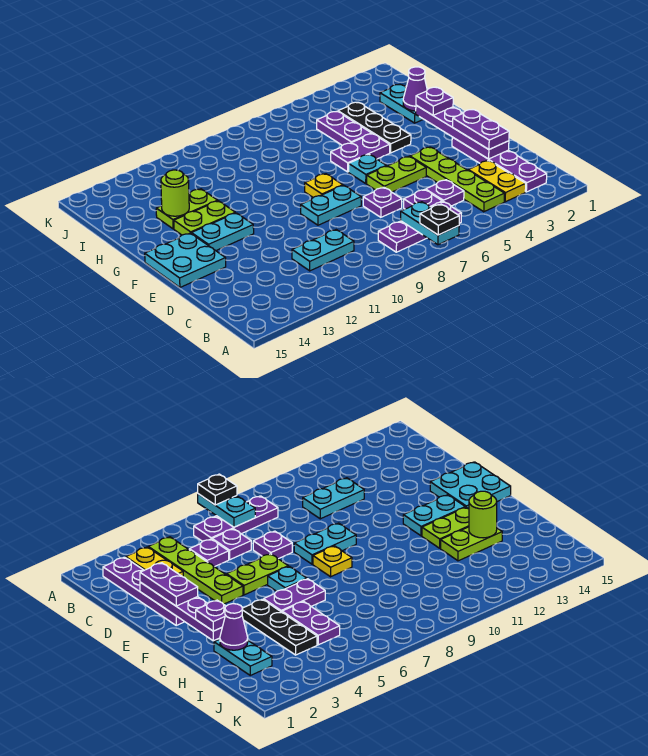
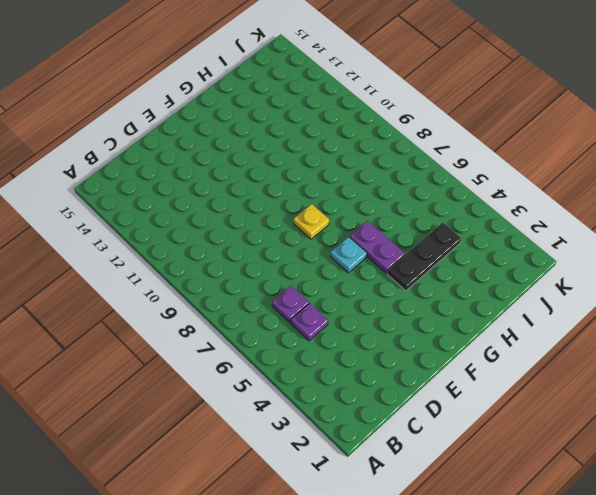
none -> purple plate B2:E2 level 1
none -> yellow plate B3:C3 level 1
none -> lime plate B4:E4 level 1

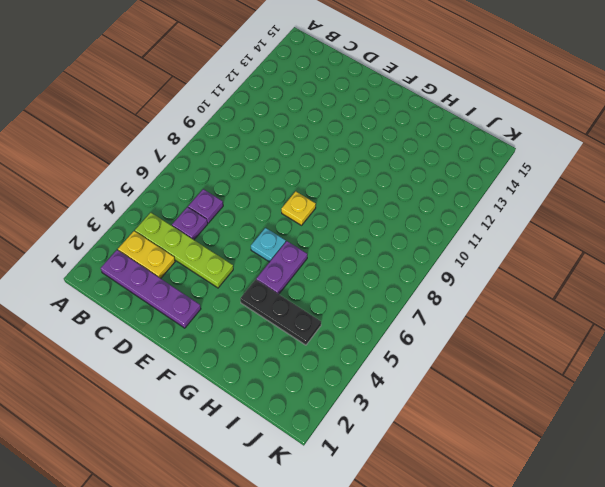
none -> purple plate B6:B8 level 1
none -> cyan plate C10:C11 level 1
none -> purple plate D7 level 1

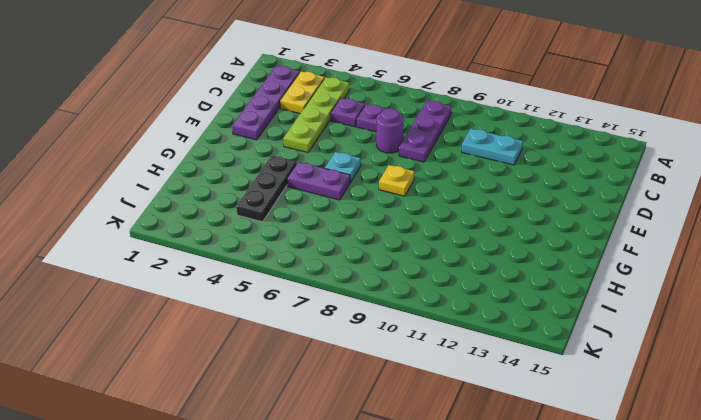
purple plate B8:D8 level 1 -> purple plate B6:B8 level 1
purple round brick D7 level 1 -> purple plate D7 level 1
none -> lime plate E5:E6 level 1
none -> cyan plate E8:E9 level 1
none -> cyan plate E14:F15 level 1

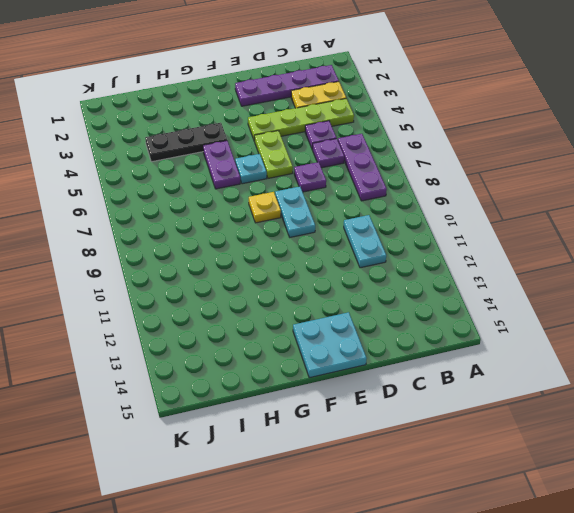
none -> cyan plate F12:F13 level 1
none -> lime plate G12:G13 level 1
none -> cyan plate H2:I2 level 1

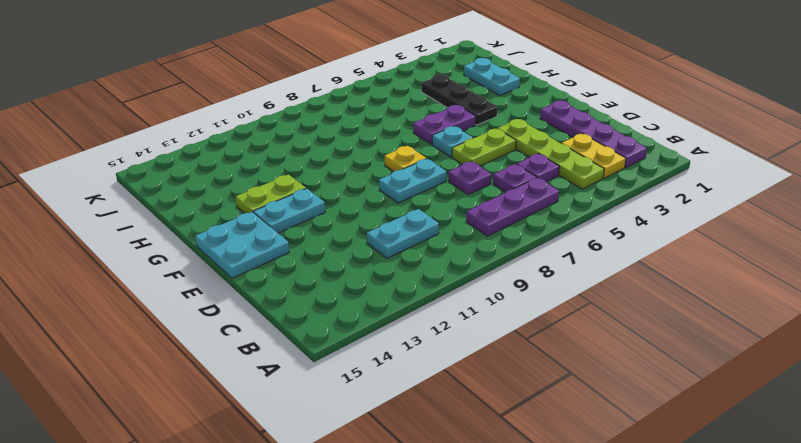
none -> purple plate H5:I5 level 1
none -> lime plate H12:H13 level 1
none -> cyan plate A7:B7 level 2

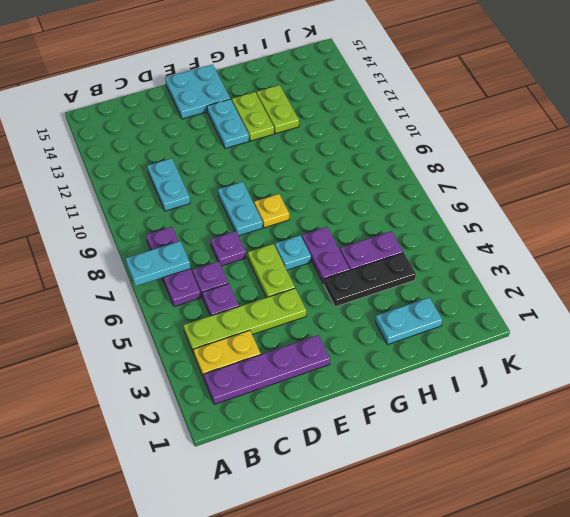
none -> purple plate D2:G2 level 2
none -> purple cone H2 level 2
none -> lime round brick H13 level 2

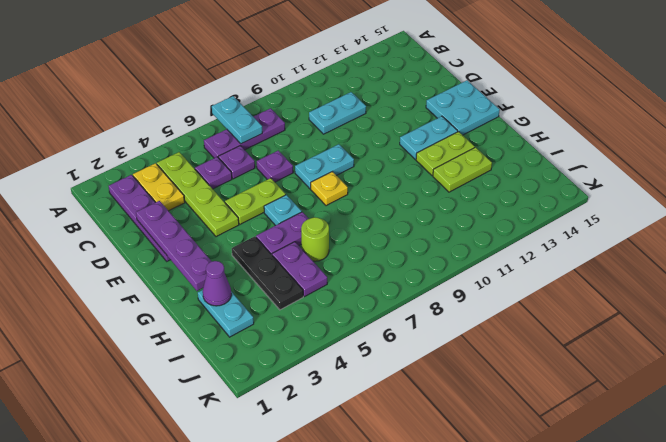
lime round brick H6 level 1 -> lime round brick H13 level 2
none -> black plate A7 level 3
none -> purple plate D2:E2 level 3
none -> purple plate G2 level 3

